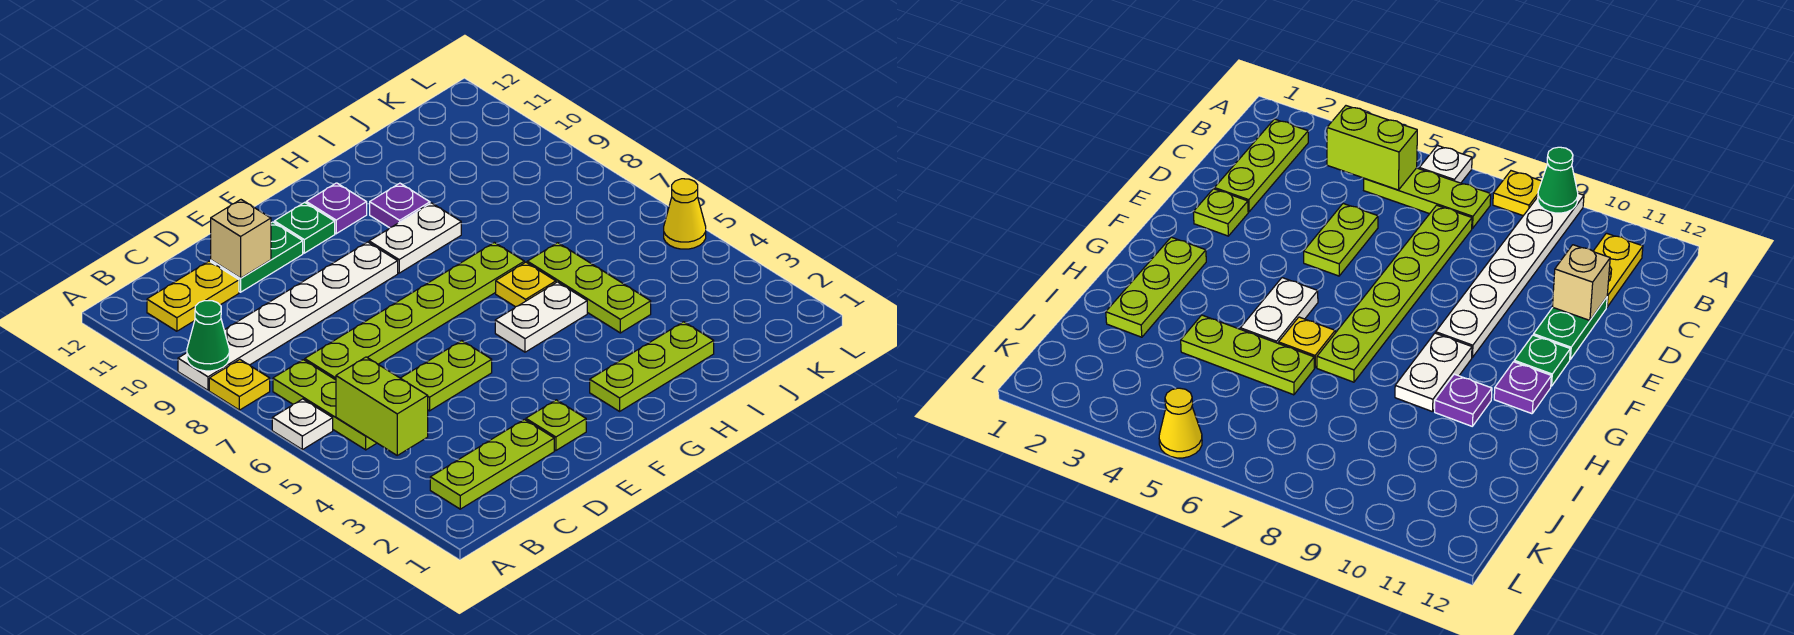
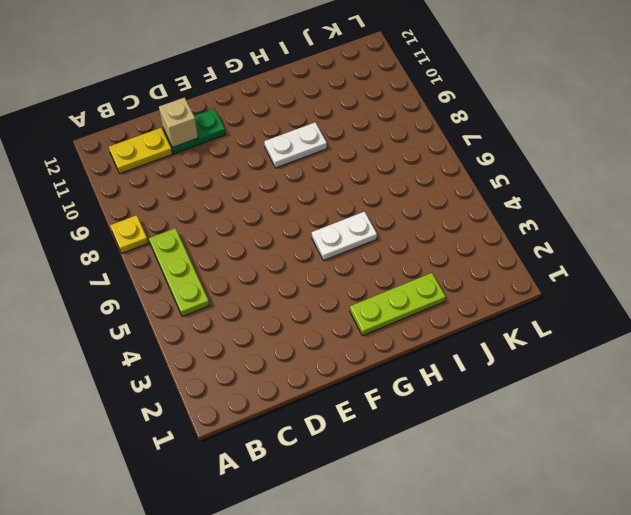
none -> white plate A6 level 1
none -> white plate A9:F9 level 1
none -> lime plate B2:D2 level 1

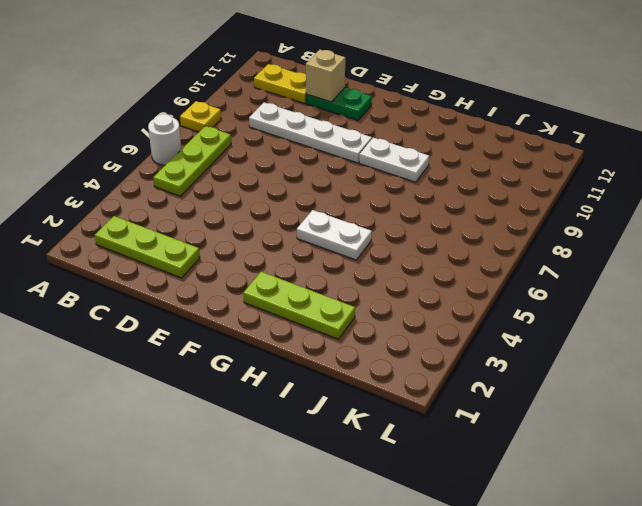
white round brick A6 level 1 -> white plate A6 level 1
white plate C9:F9 level 1 -> white plate A9:F9 level 1
none -> lime plate C7:H7 level 1
none -> lime plate D5:E5 level 1
none -> lime plate E2 level 1

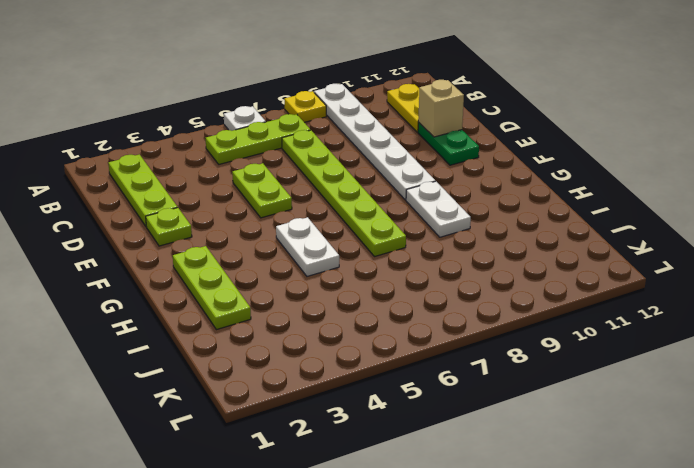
none -> green plate F11 level 1
none -> purple plate G11 level 1
none -> yellow plate H6 level 1

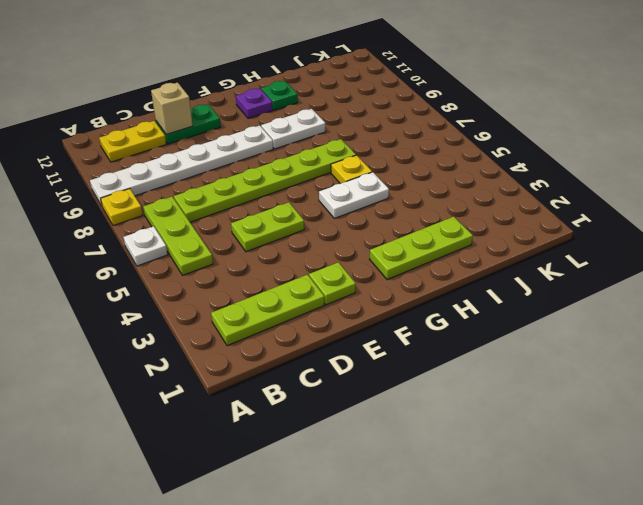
green plate H11 level 1 -> green plate F11 level 1
none -> purple plate H10 level 1
none -> lime plate I4:I6 level 1
none -> yellow cone L5 level 1

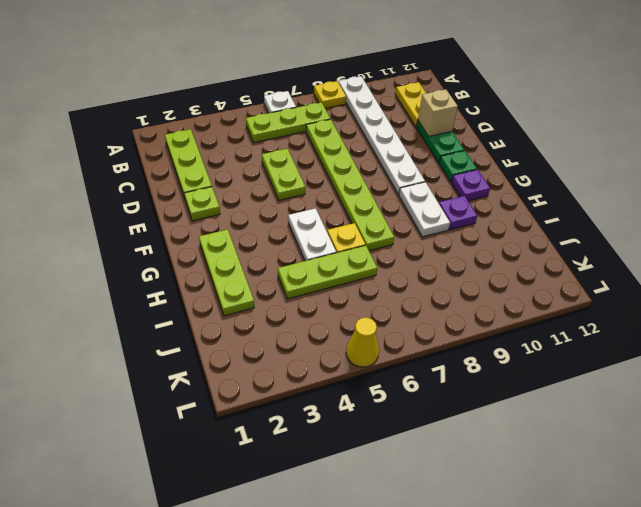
none -> green cone A9 level 2
none -> lime brick B4:B5 level 2

